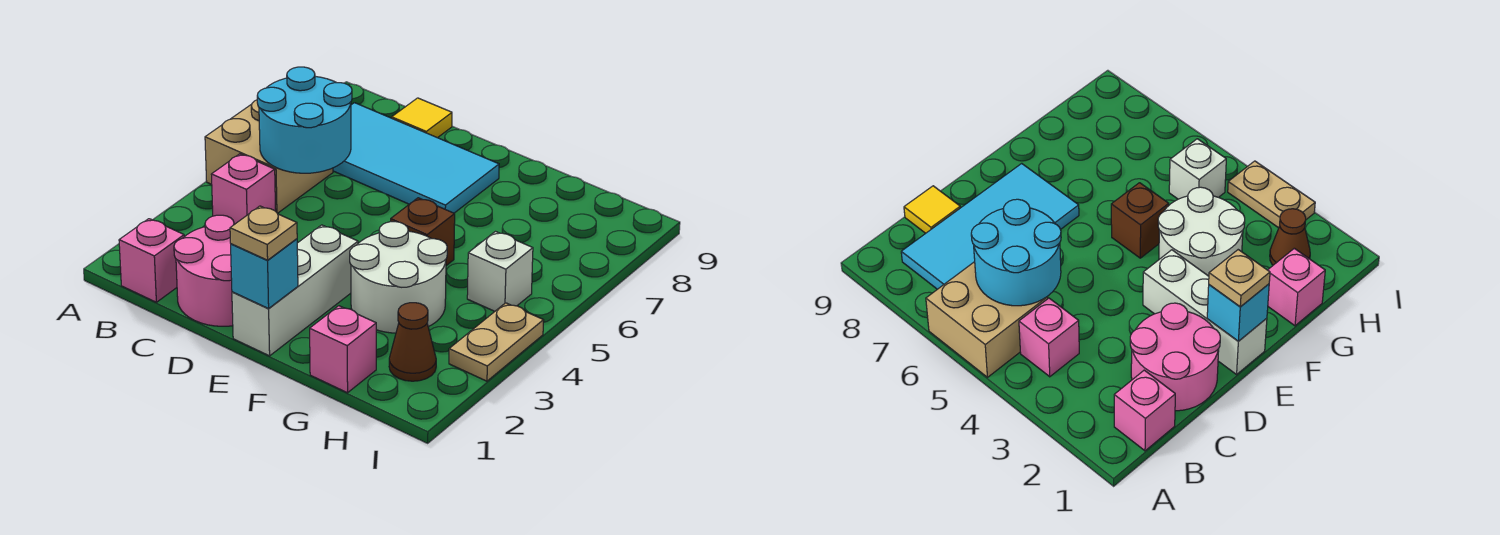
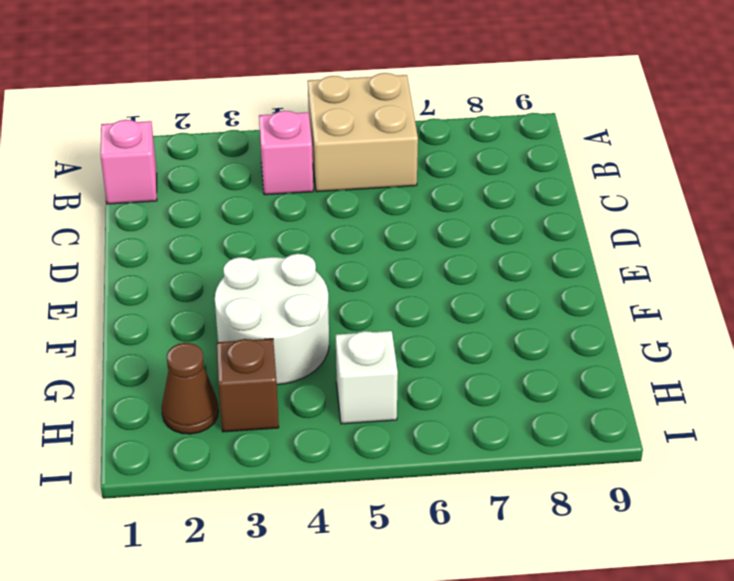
brown brick H3 level 1 -> brown brick F5 level 1
none -> cyan tile B7:E8 level 1
none -> pink round brick C1:D2 level 1
none -> yellow tile C9 level 1

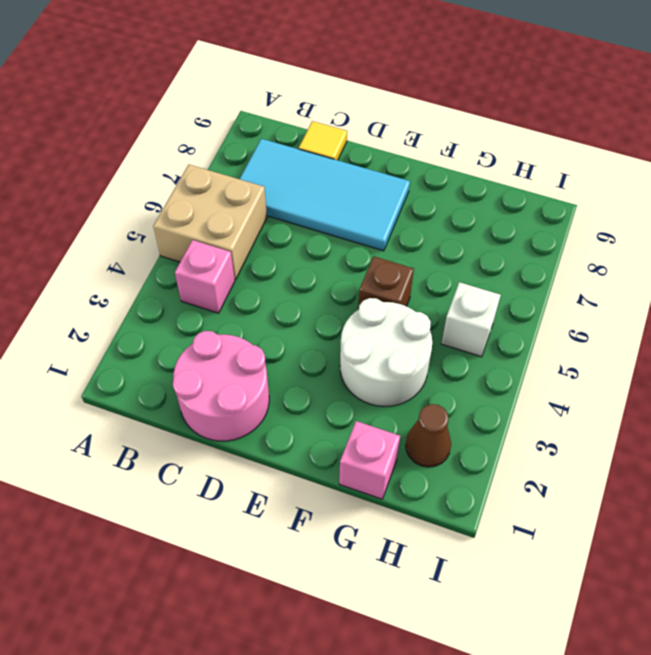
none -> pink brick B1 level 1
none -> white brick E1:E3 level 1
none -> tan plate I3:I4 level 1

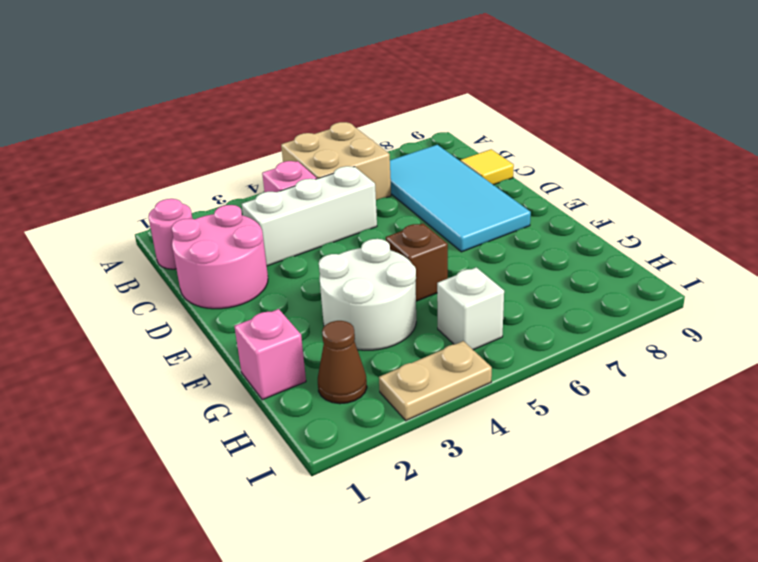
pink round brick B1 level 1 -> pink brick B1 level 1
white brick C3:C5 level 1 -> white brick E1:E3 level 1
none -> cyan round brick B5:C6 level 2
none -> cyan brick E1 level 2
none -> tan plate E1 level 3

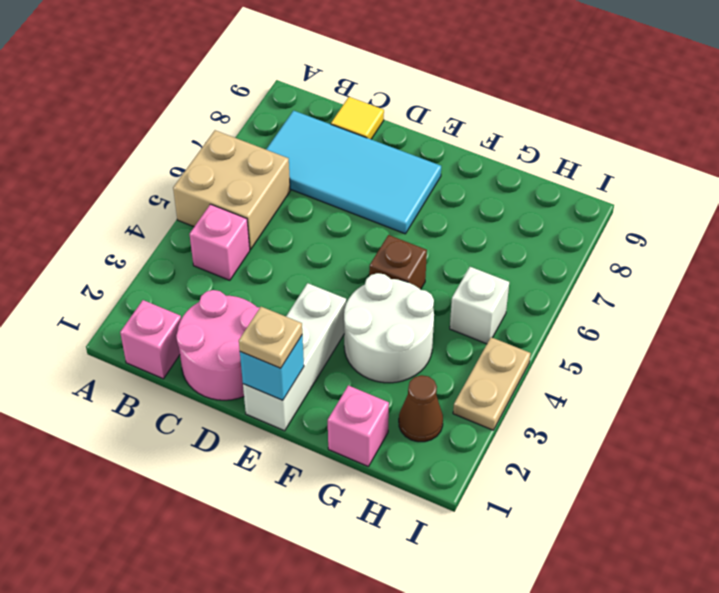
none -> cyan round brick B5:C6 level 2

